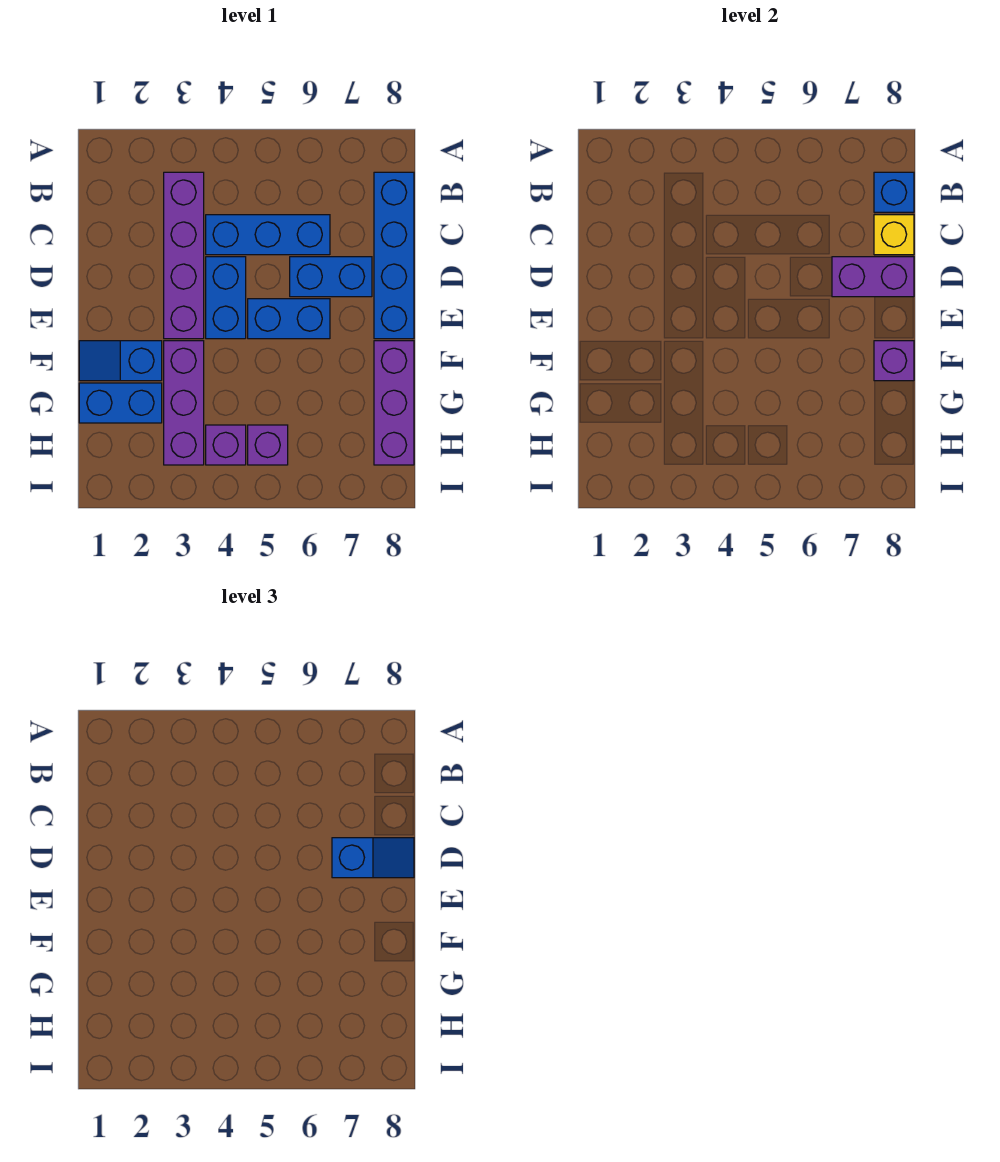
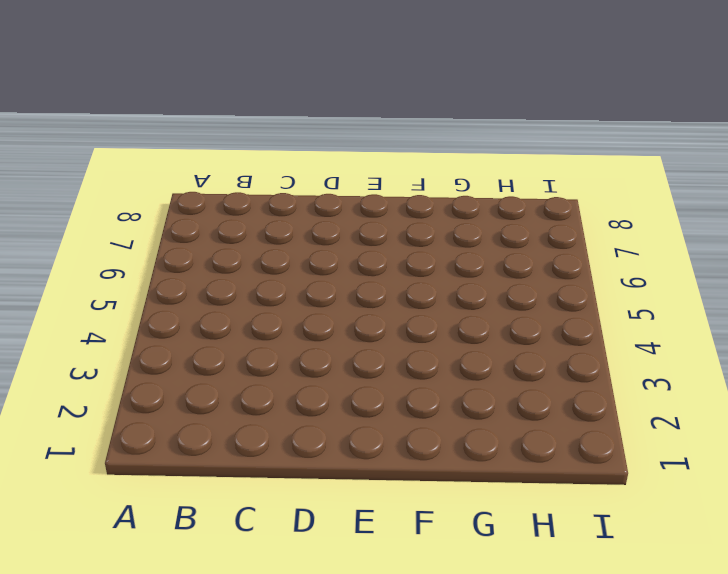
none -> purple brick B3:E3 level 1
none -> blue brick B8:E8 level 1
none -> blue brick C4:C6 level 1

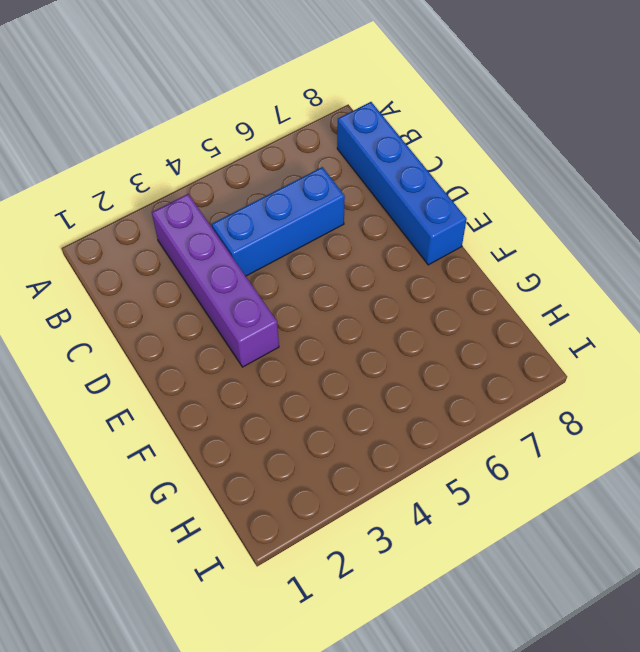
none -> blue brick D4:E4 level 1
none -> blue brick D6:D7 level 1
none -> blue brick E5:E6 level 1

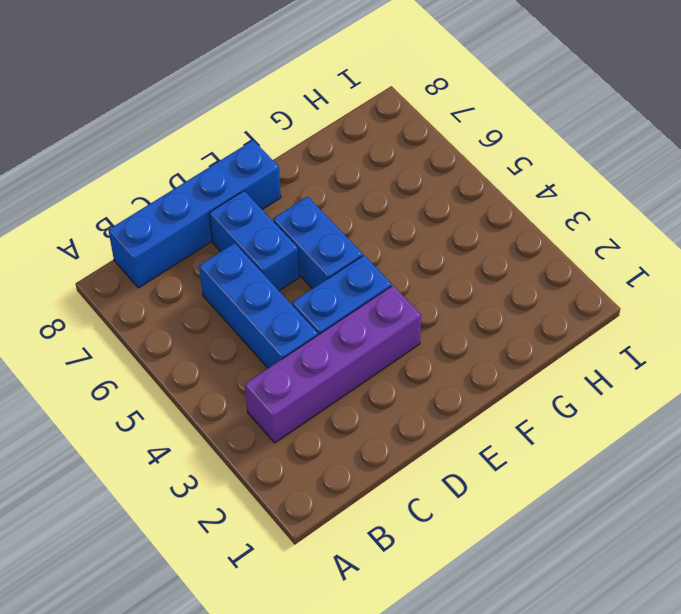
none -> blue slope F1:F2 level 1 top 2
none -> purple brick F3:H3 level 1
none -> purple brick F8:H8 level 1

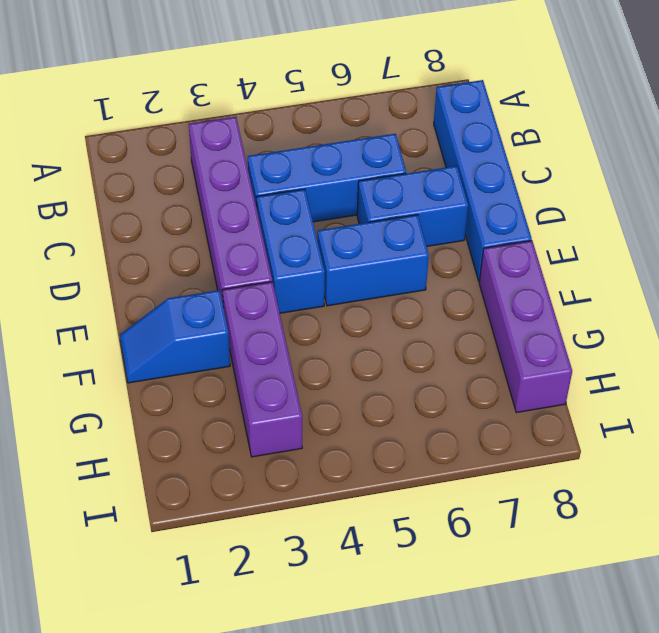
none -> blue brick G1:G2 level 1
none -> purple brick H4 level 1
none -> purple brick H5 level 1

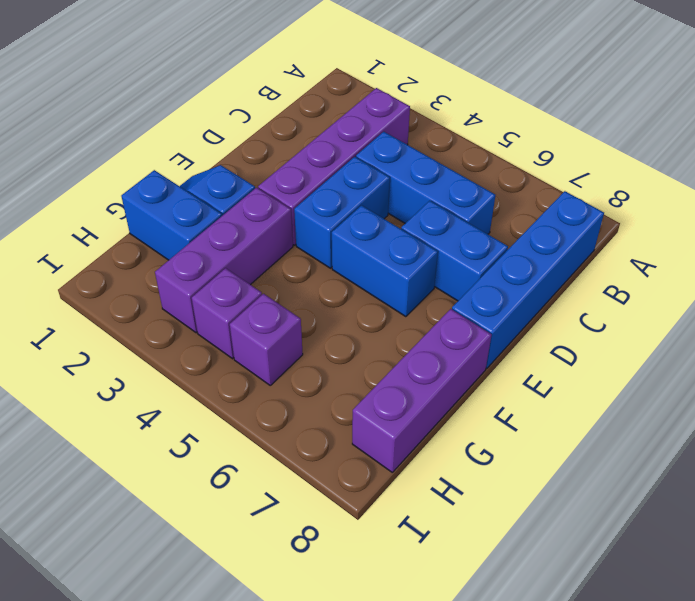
none -> blue brick B8 level 2
none -> yellow brick C8 level 2
none -> purple brick D7:D8 level 2

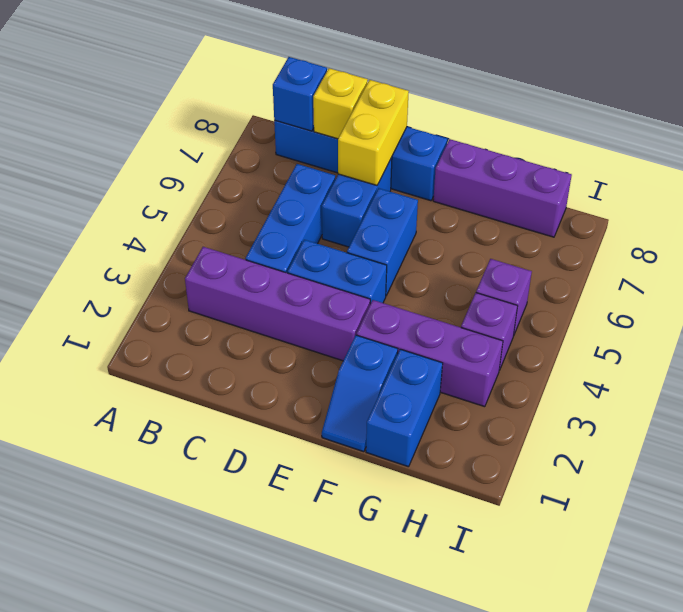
yellow brick D7:D8 level 2 -> purple brick D7:D8 level 2
none -> purple brick F8 level 2
none -> blue slope D7:D8 level 3 top 7

